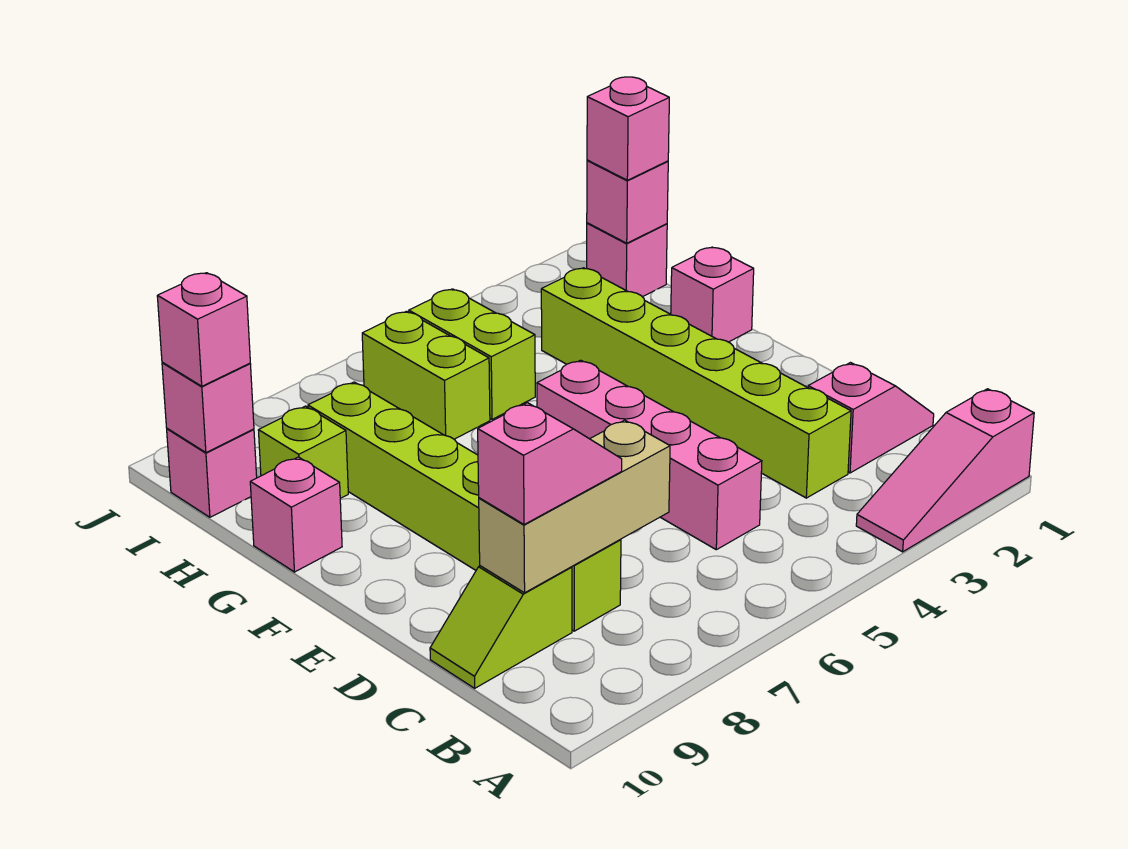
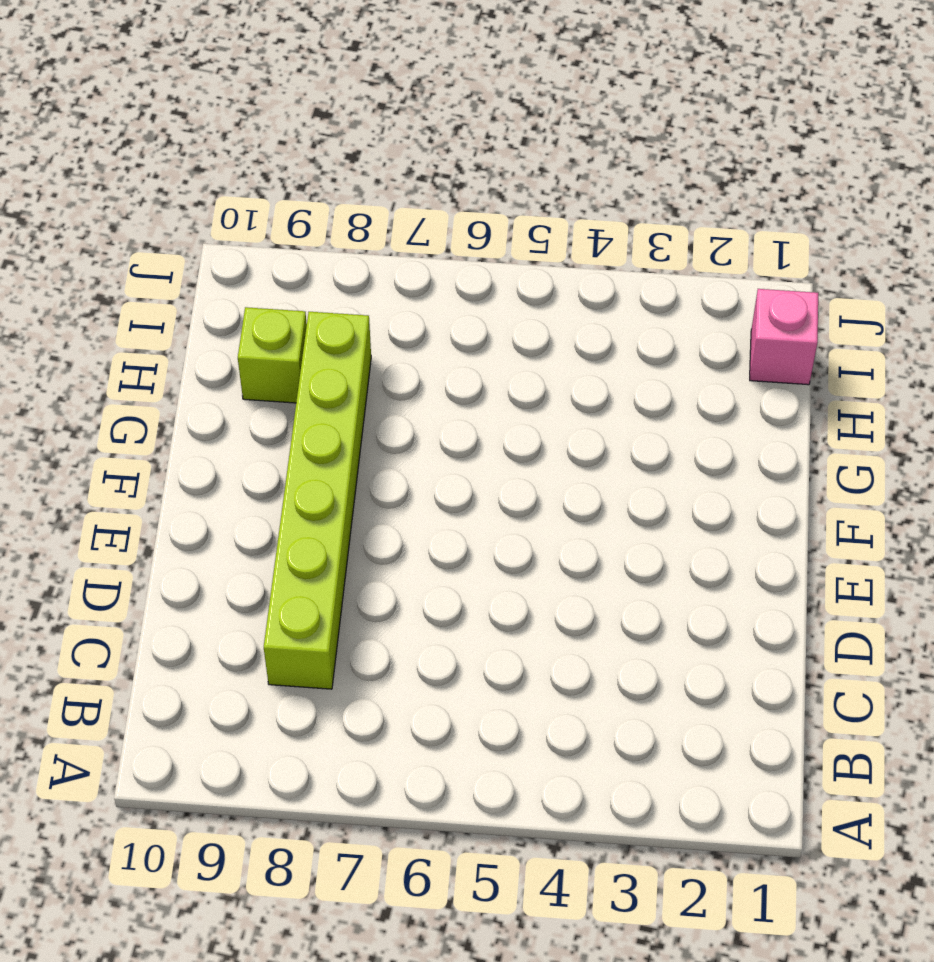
none -> pink slope A1:A3 level 1 top 1
none -> pink slope C1:C2 level 1 top 2
none -> lime brick C3:H3 level 1

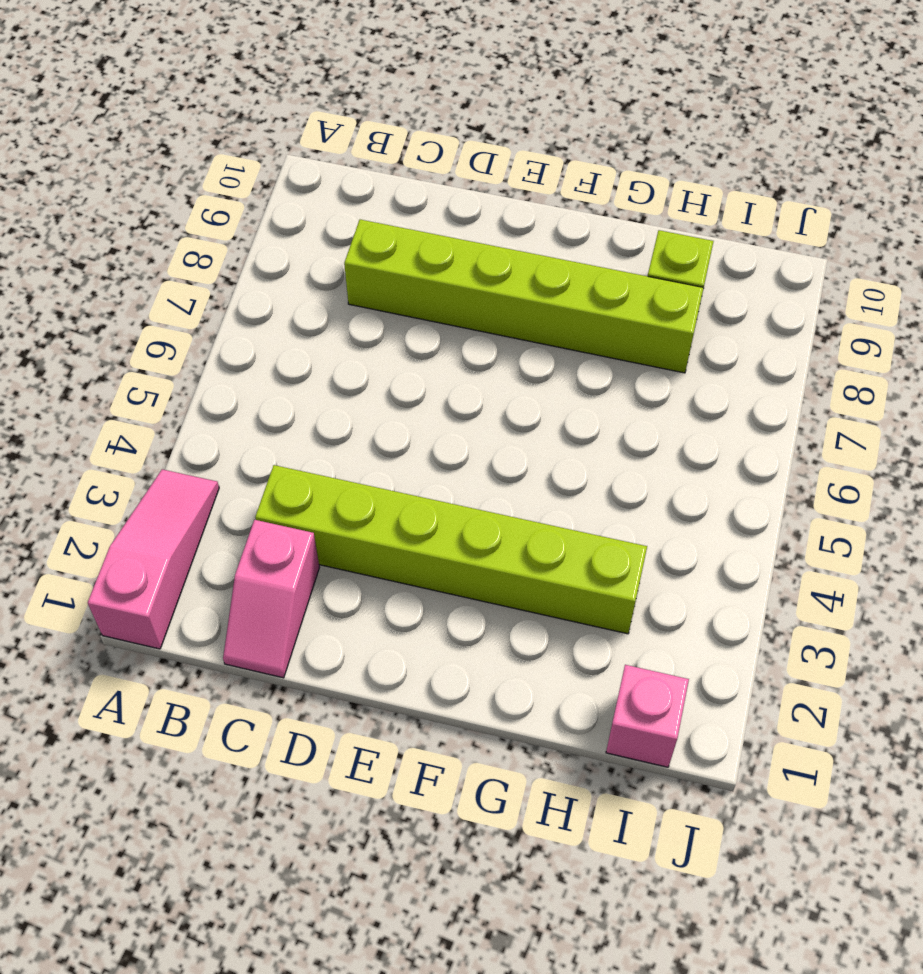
none -> pink brick C5:F5 level 1
none -> lime slope C9:C10 level 1 top 9
none -> pink brick G1 level 1

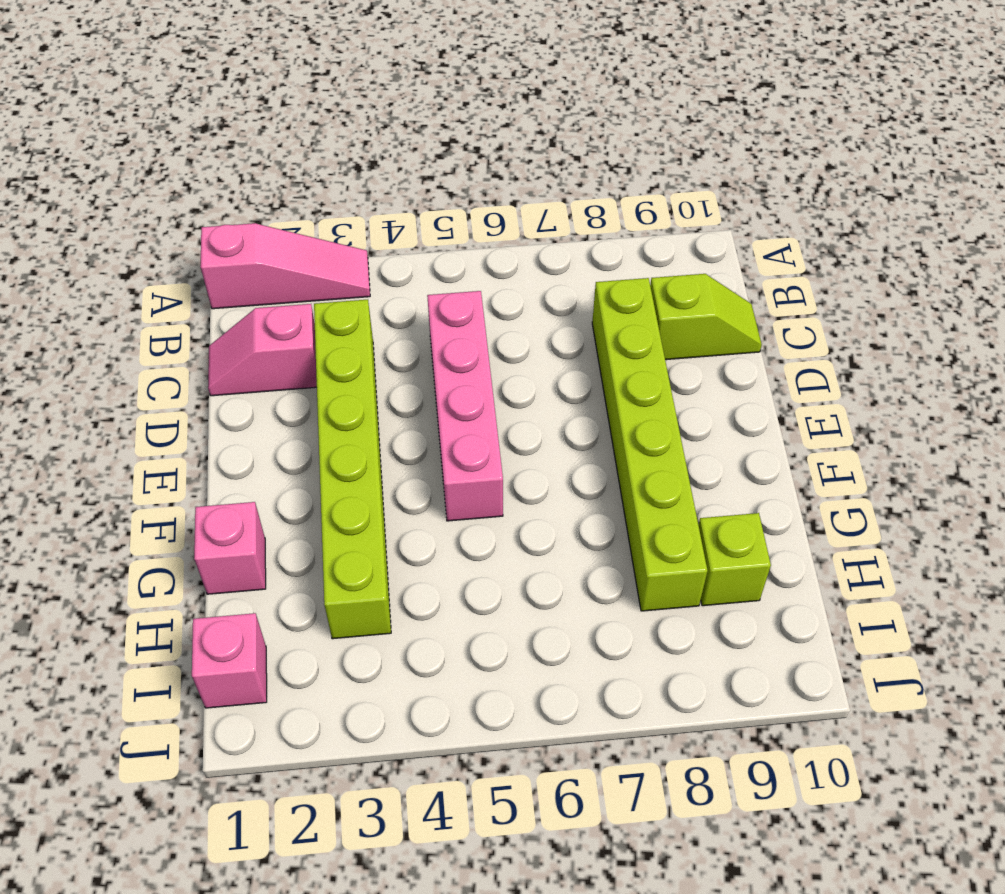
none -> pink brick G10 level 1
none -> lime brick H5:I5 level 1
none -> lime brick H6:I6 level 1

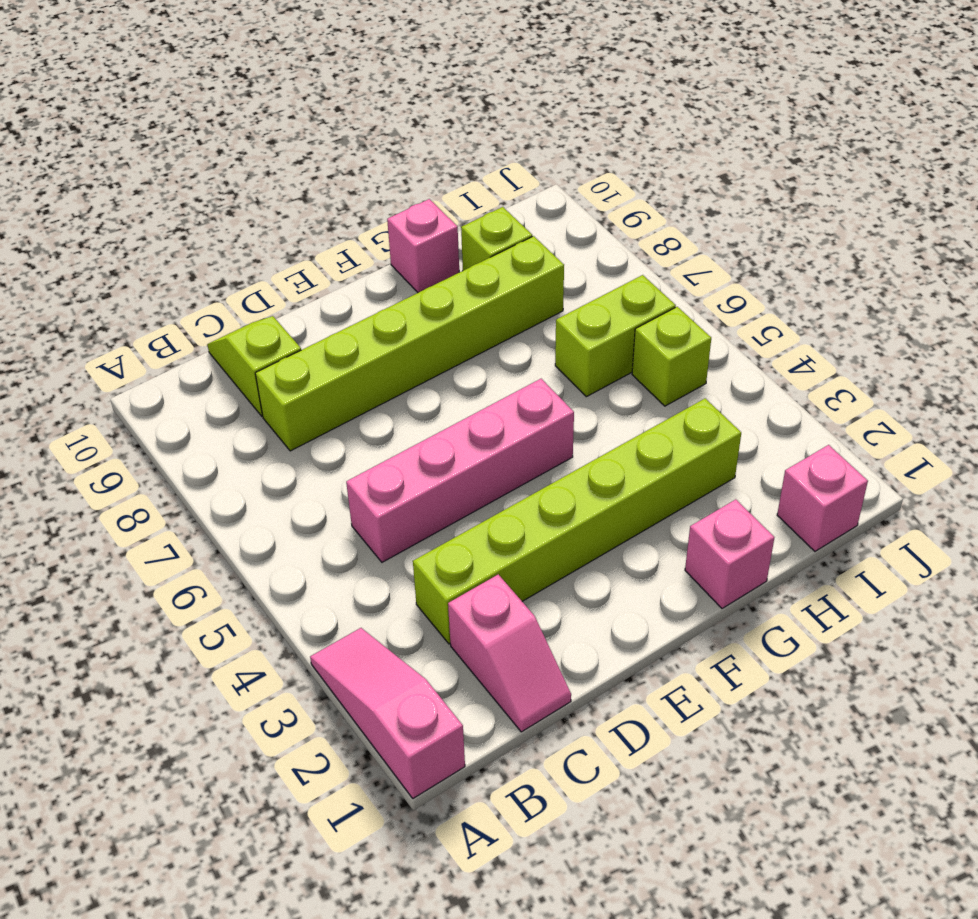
lime brick I5 level 1 -> lime brick H5:I5 level 1
none -> pink brick I10 level 1
none -> tan brick C7:C9 level 2
none -> pink brick I1 level 2

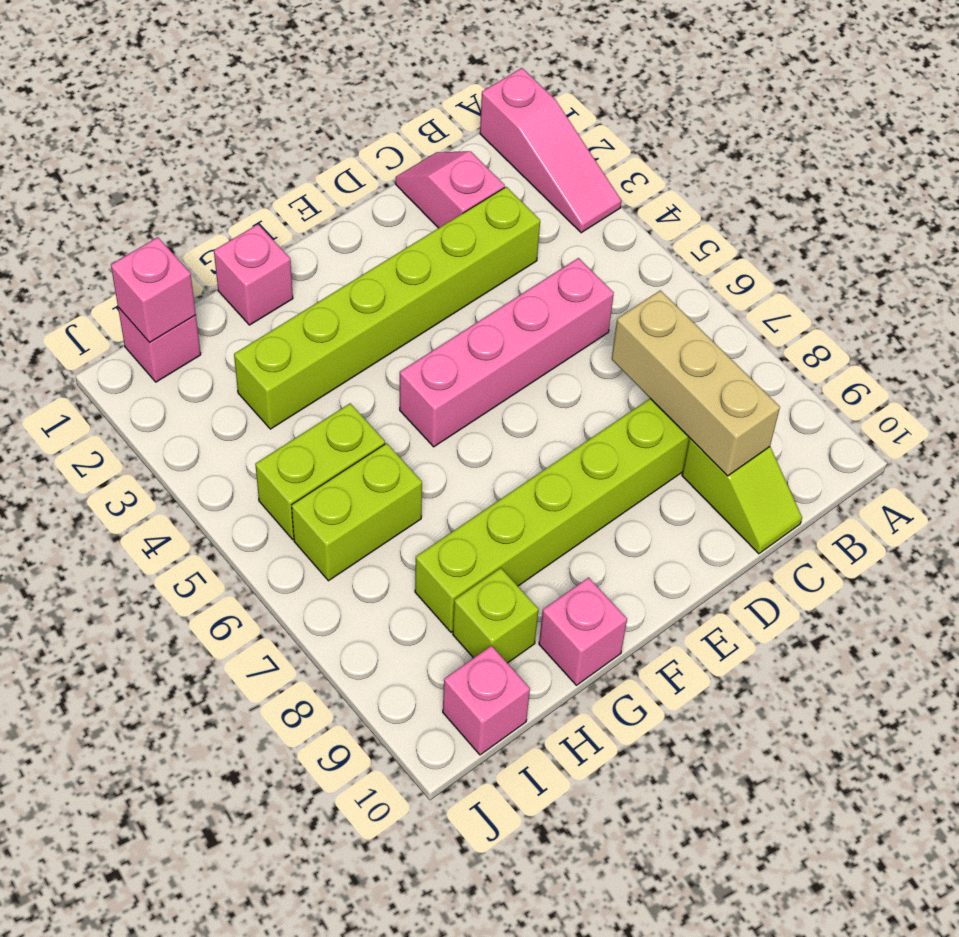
none -> pink brick I10 level 2
none -> pink slope C8:C9 level 3 top 9
none -> pink brick I1 level 3

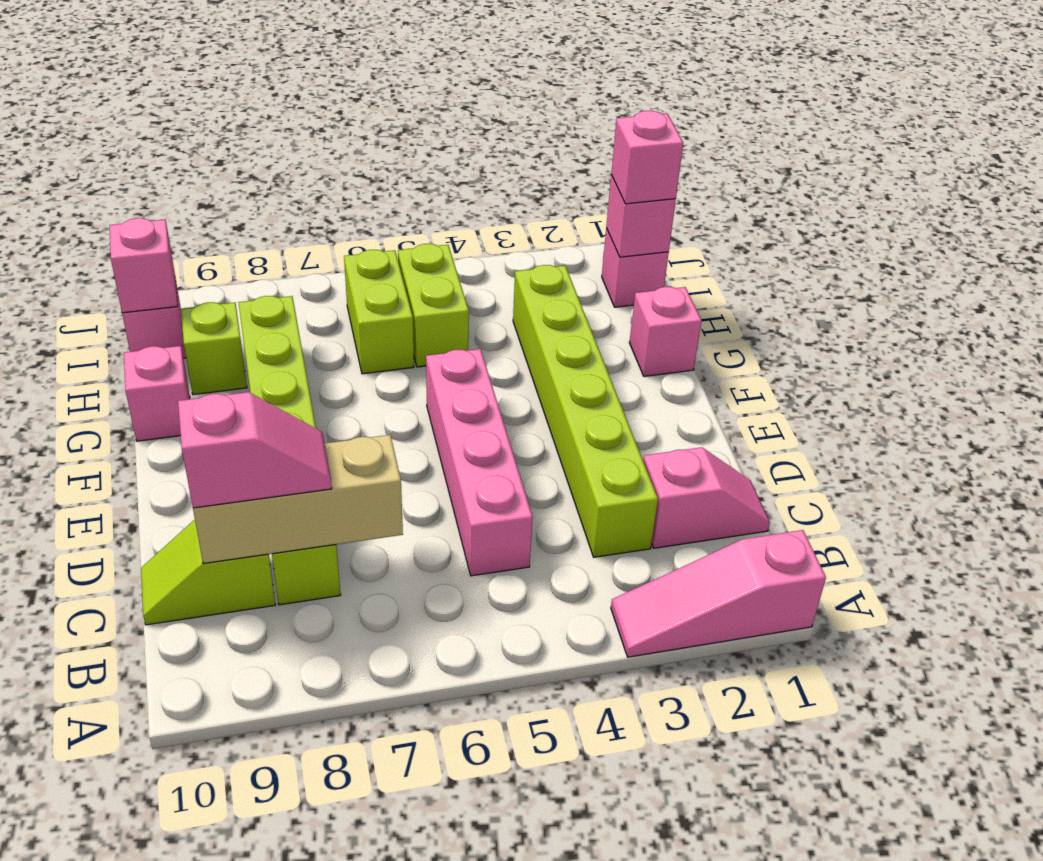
none -> pink brick I10 level 3

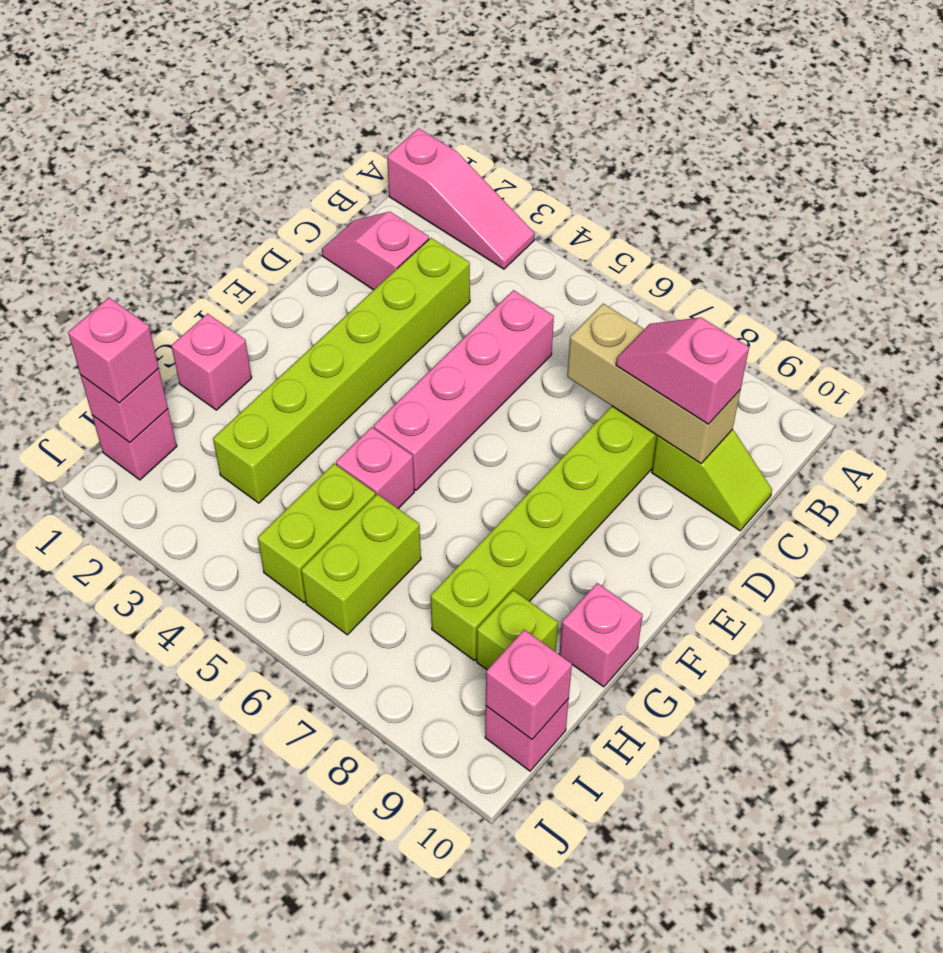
pink brick G5 level 1 -> pink brick I10 level 3

